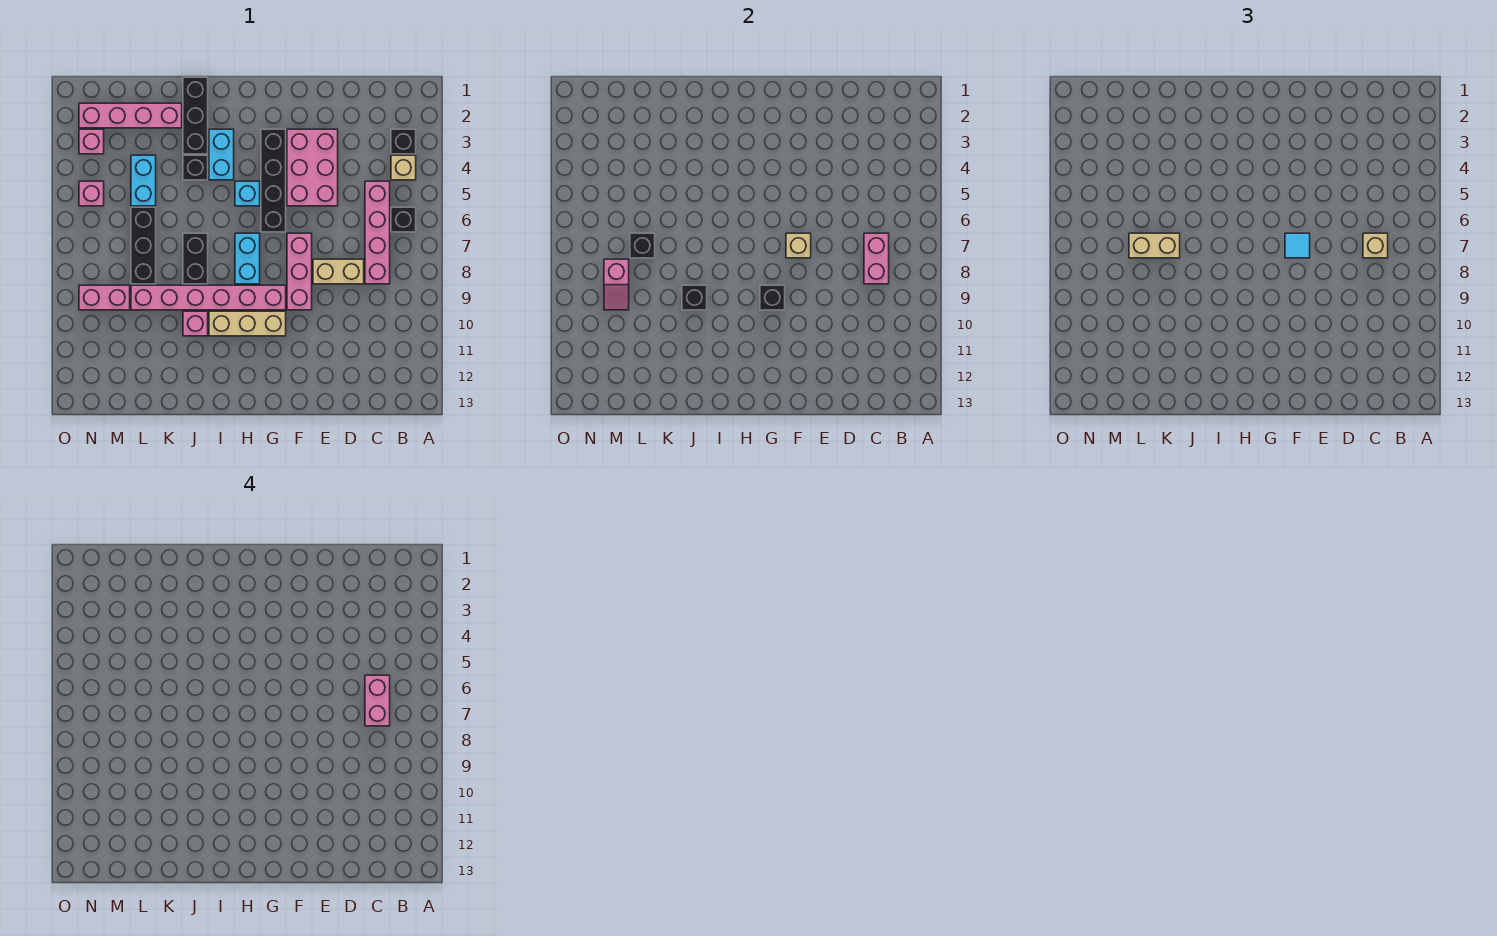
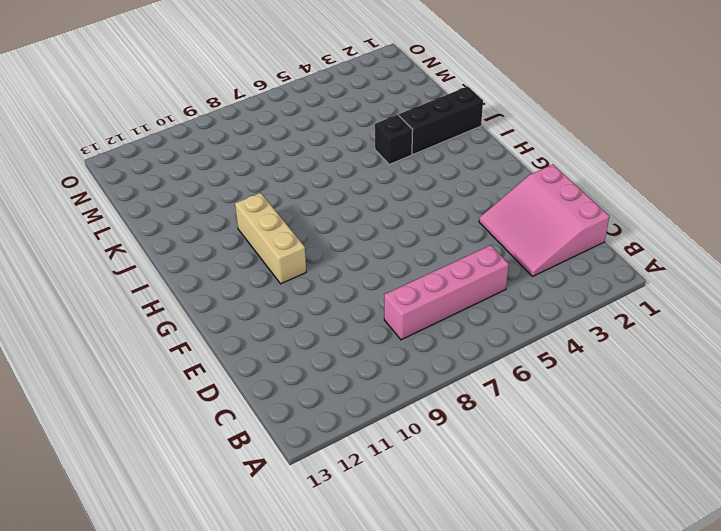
pink slope C1:E3 level 1 top 1 -> pink brick E3:F5 level 1
none -> black brick B3 level 1
none -> tan brick B4 level 1
none -> black brick B6 level 1
none -> tan brick D8:E8 level 1

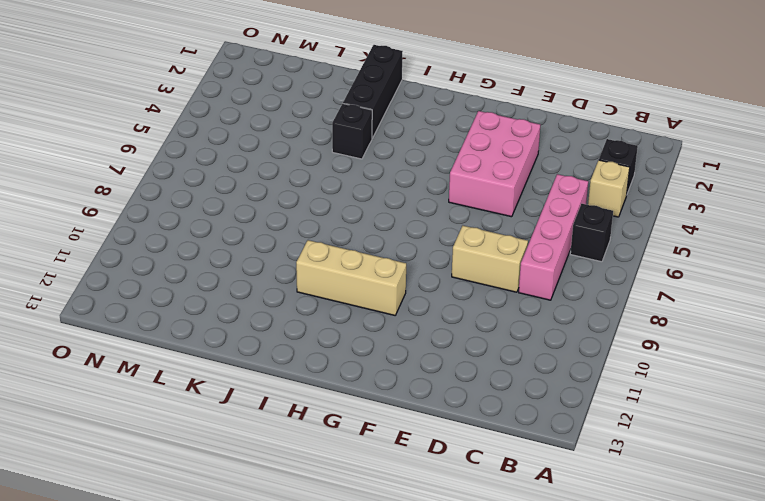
none -> pink brick F7:F9 level 1
none -> black brick G3:G6 level 1
none -> pink brick G9:L9 level 1
none -> cyan brick H5 level 1

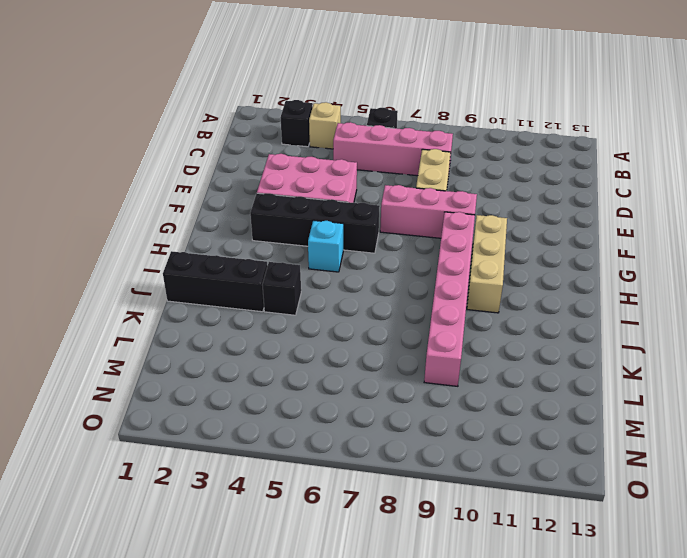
none -> cyan brick H7:H8 level 1
none -> cyan brick I3:I4 level 1
none -> black brick J7:J8 level 1
none -> pink brick J10 level 1

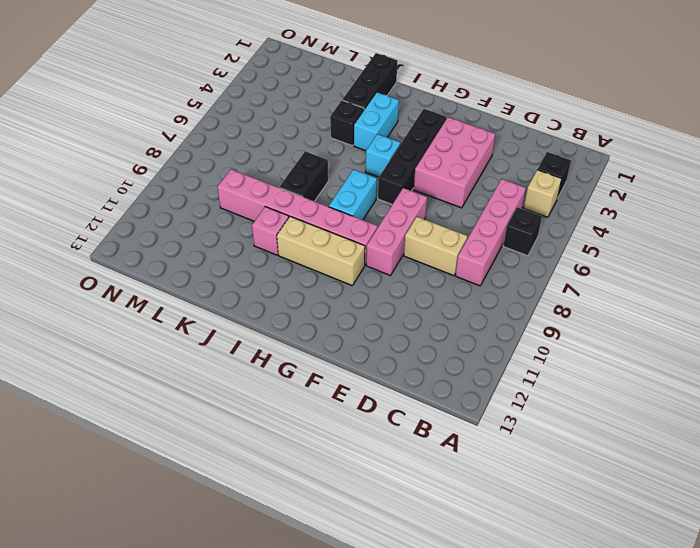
none -> pink brick K2:N2 level 1
none -> cyan brick L4:L5 level 1
none -> black brick L6:L8 level 1
none -> pink brick M9:N9 level 1

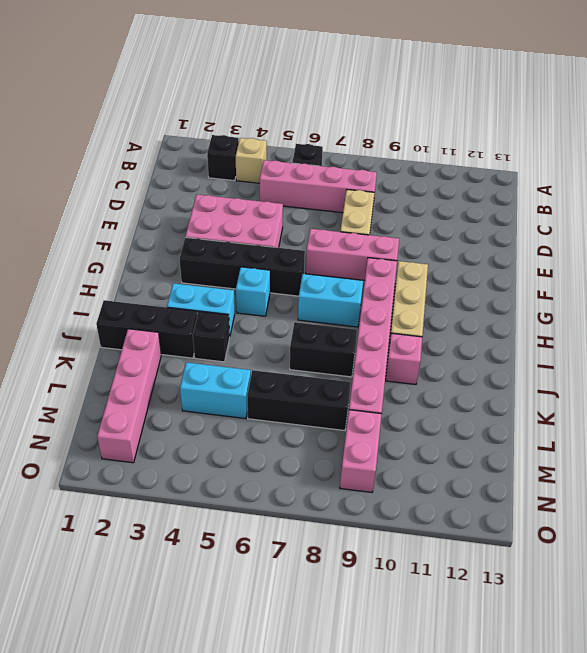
none -> pink brick N3 level 1
none -> pink brick N5 level 1
none -> pink brick C7:C8 level 2
none -> tan brick F7 level 2

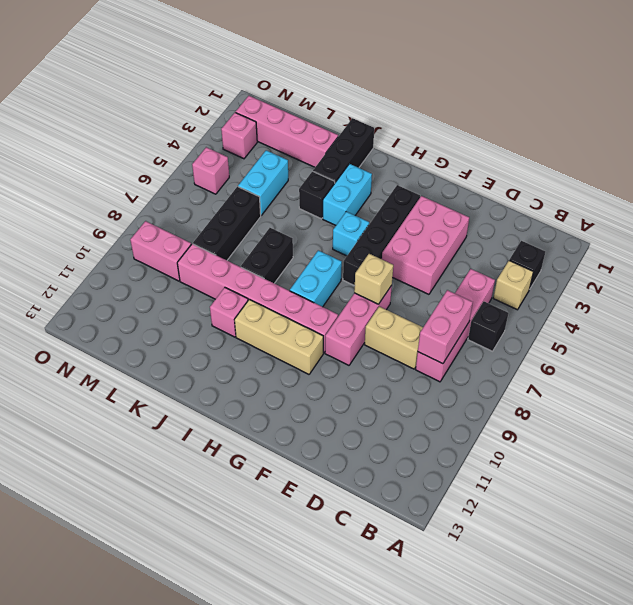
none -> black brick G9 level 2
none -> black brick J9 level 2
none -> black brick L7 level 2
none -> pink slope M8:M9 level 2 top 8

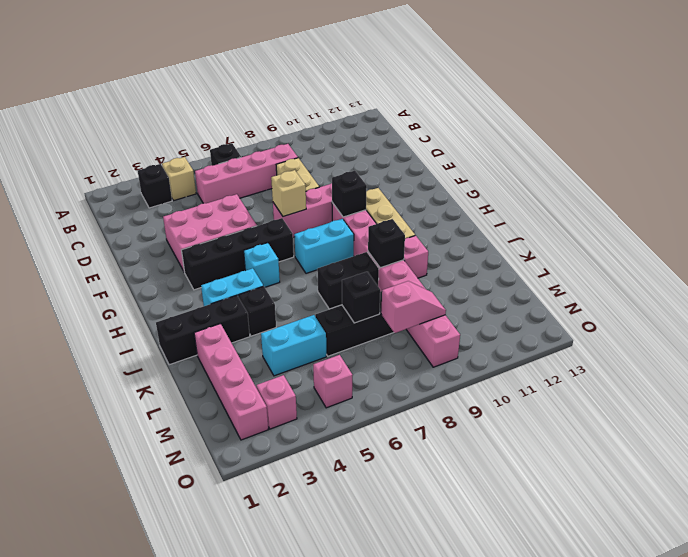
none -> pink brick C7:C8 level 2
none -> tan brick C7 level 3
none -> cyan tile F7 level 3
none -> tan brick K7:L7 level 3

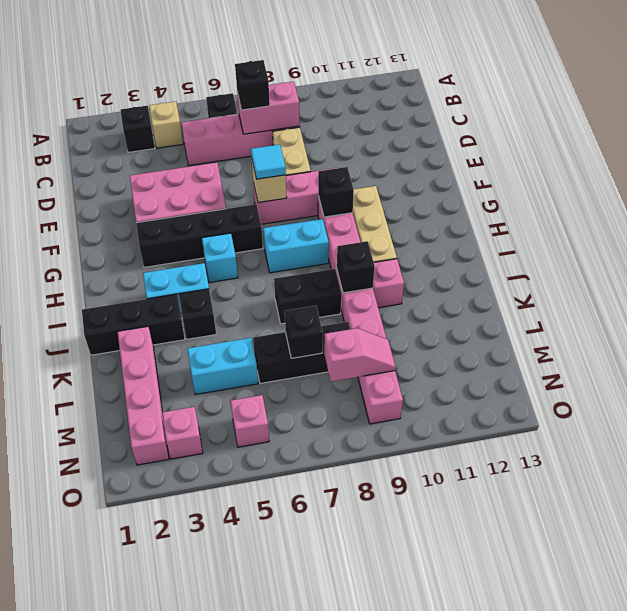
black brick C7 level 3 -> tan brick C7 level 3
none -> tan brick K7:L7 level 3
none -> pink brick C6:C7 level 4

